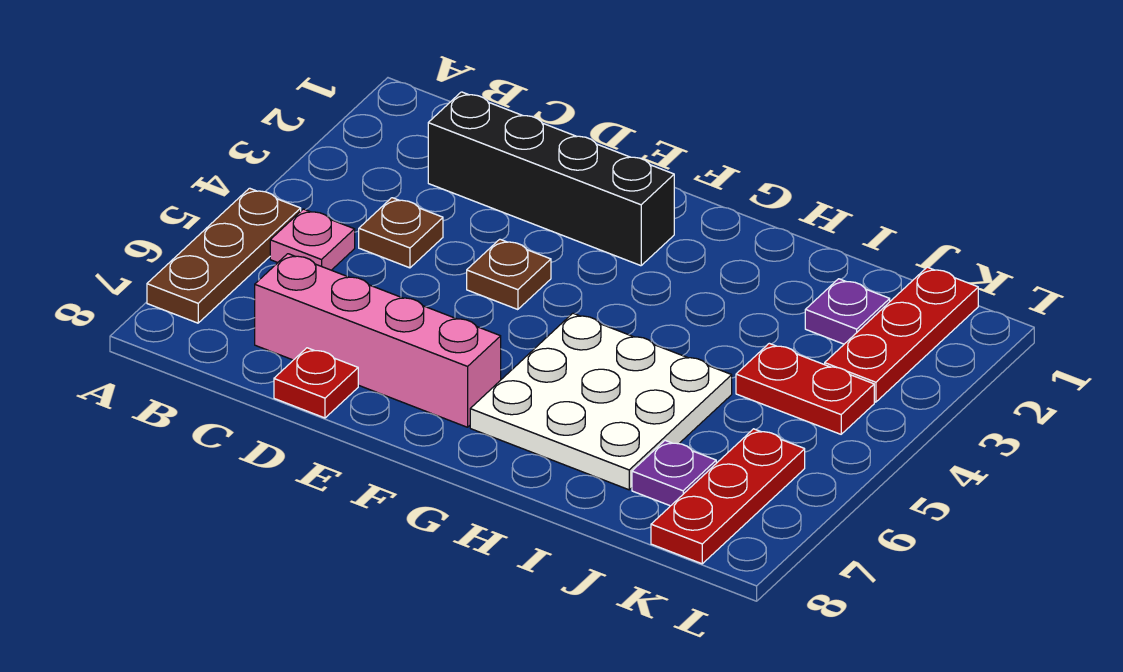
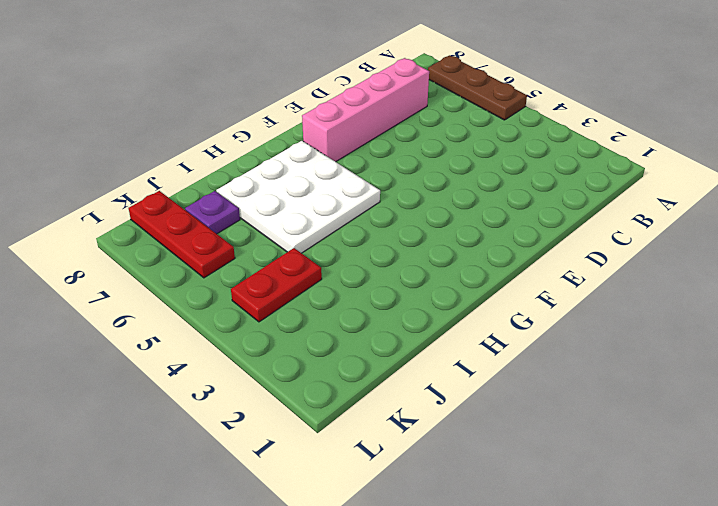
none -> pink plate B5 level 1
none -> black brick C2:F2 level 1
none -> brown plate C4 level 1

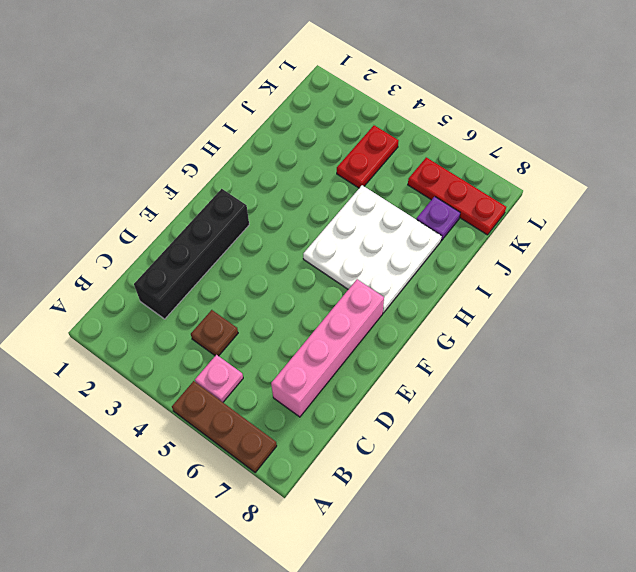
none -> red plate D8 level 1
none -> brown plate E4 level 1
none -> purple plate J2 level 1

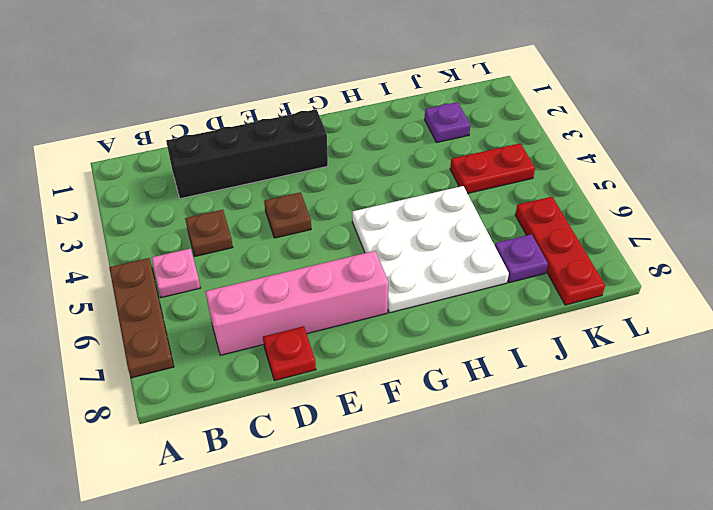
none -> red plate K1:K3 level 1

